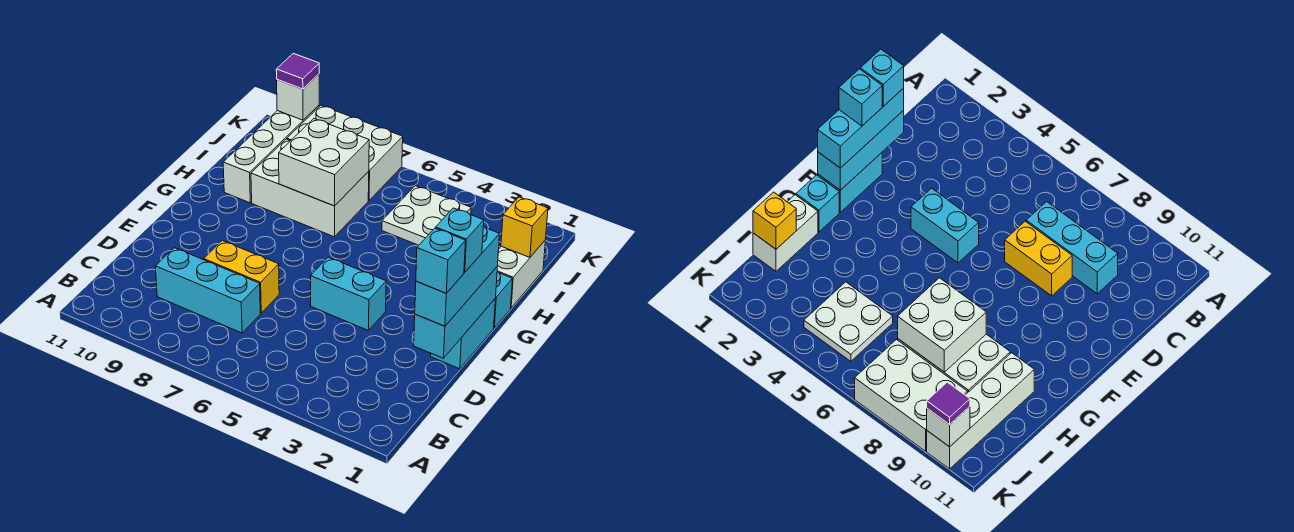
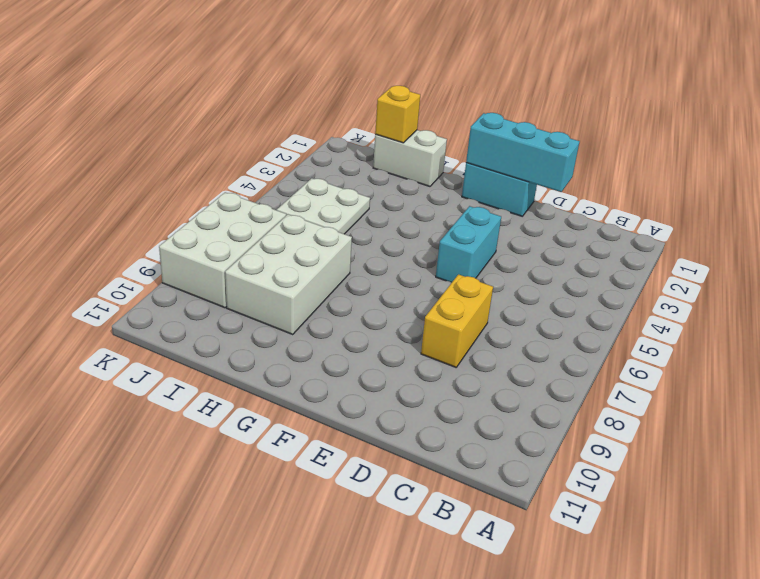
none -> cyan brick C7:C9 level 1
none -> cyan brick G1 level 1
none -> white brick H10:K10 level 1

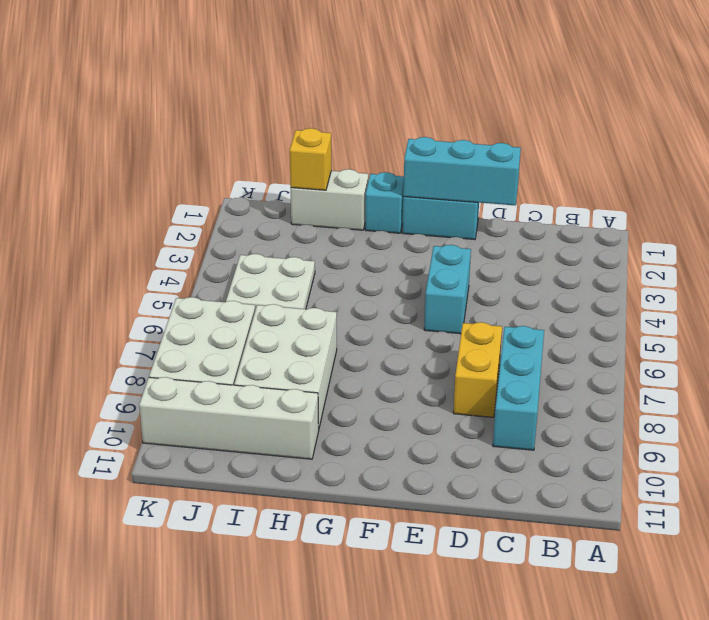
none -> white brick H7:I8 level 2
none -> white brick K10 level 2
none -> cyan brick D1:F1 level 3

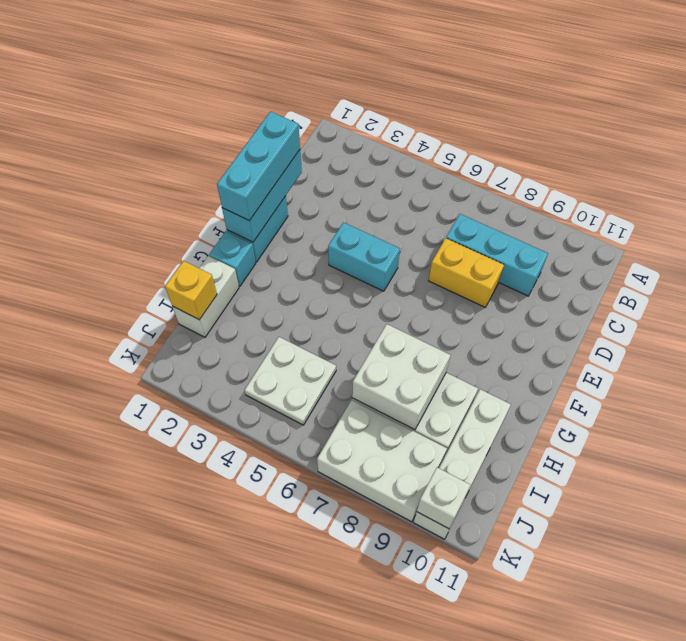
none -> purple tile K10 level 3
none -> cyan brick D1 level 4
none -> cyan brick E1 level 4

